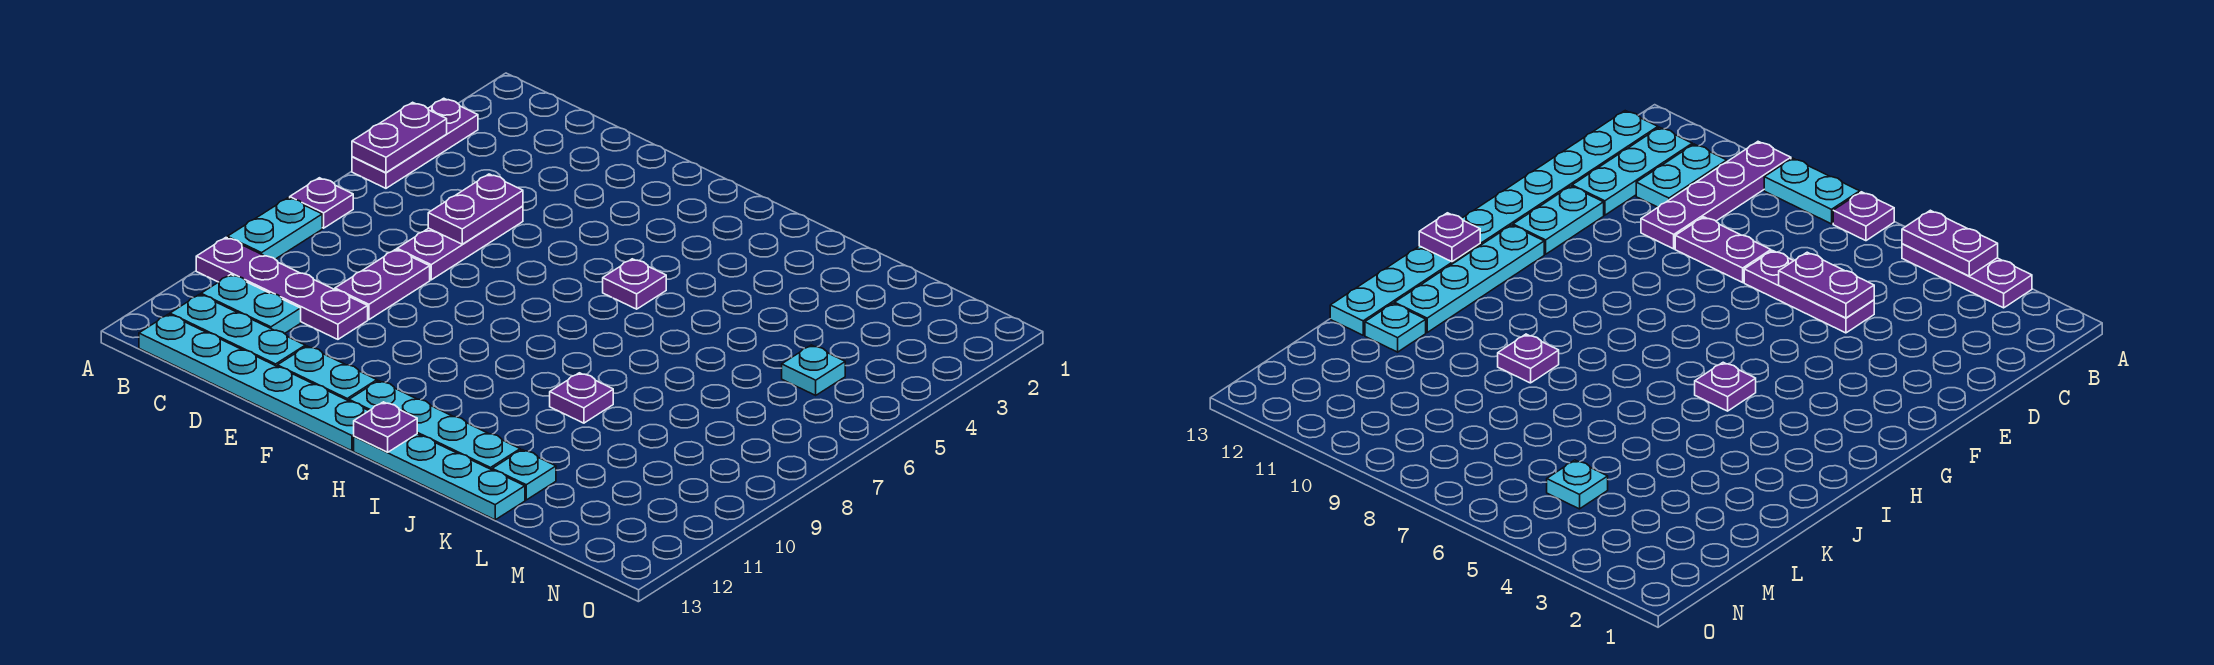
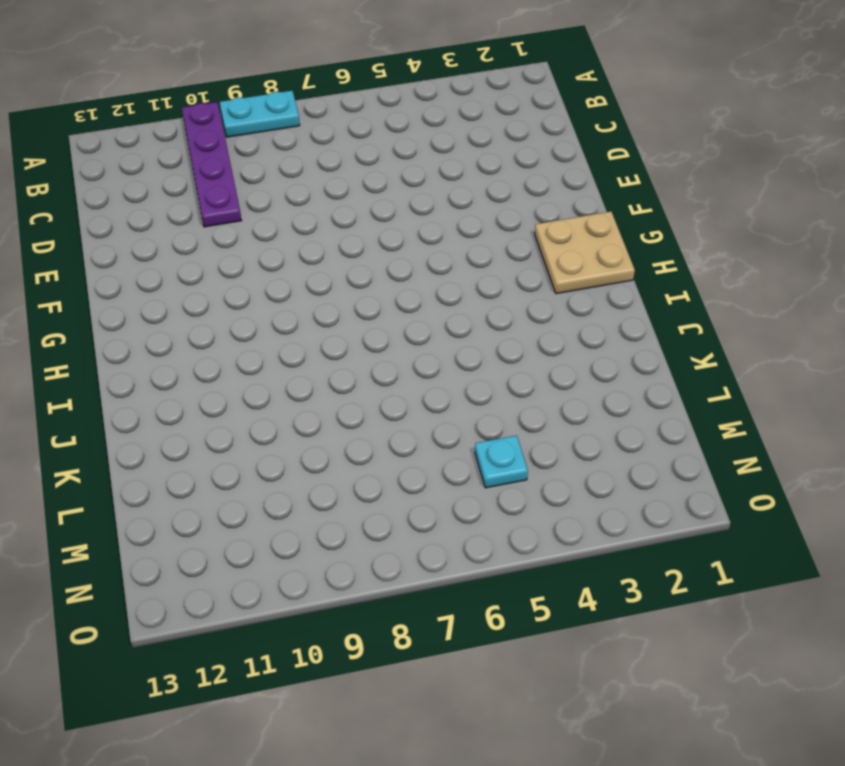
tan plate G1:H2 level 1 -> none
none -> purple plate A3:A5 level 1
none -> purple plate A7 level 1
none -> cyan plate B11:C11 level 1

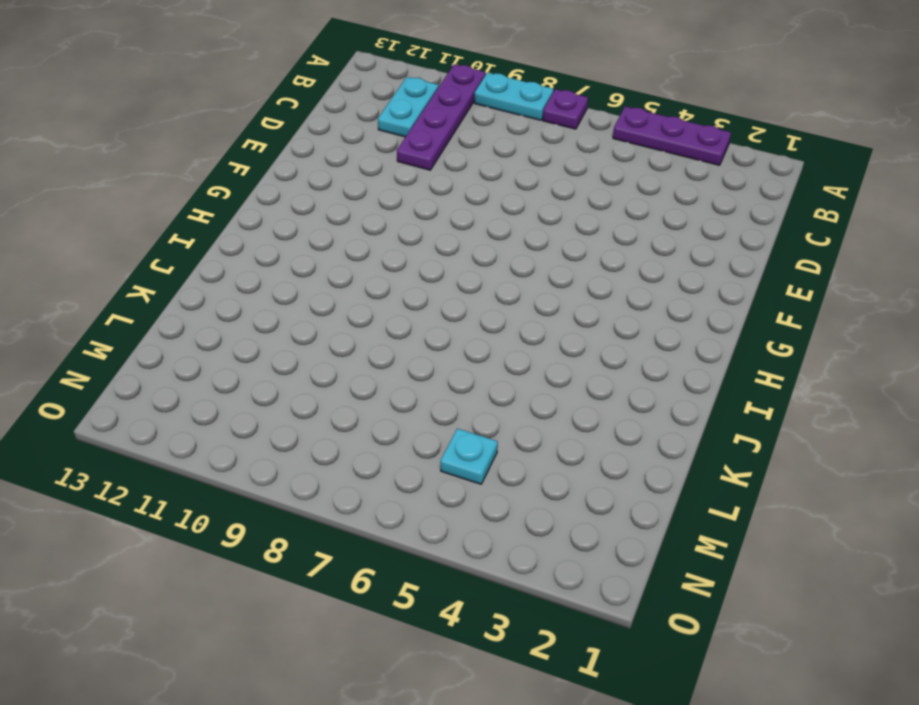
none -> cyan plate B12:D12 level 1
none -> cyan plate B13:G13 level 1
none -> purple plate D5:D7 level 1

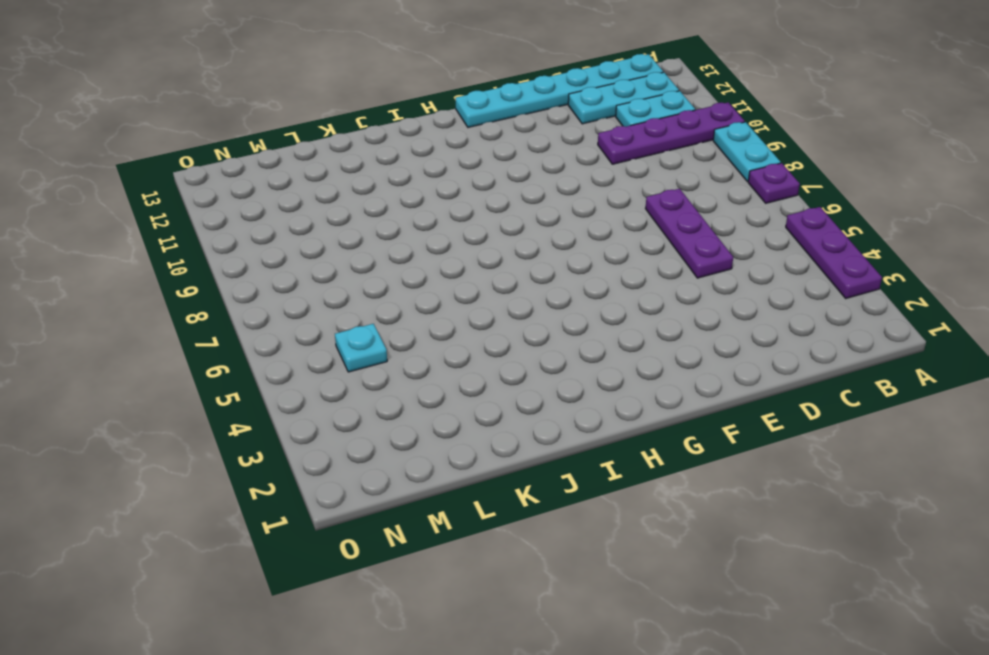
none -> purple plate D8:D9 level 1
none -> cyan plate E12:F12 level 1
none -> cyan plate G12:J12 level 1

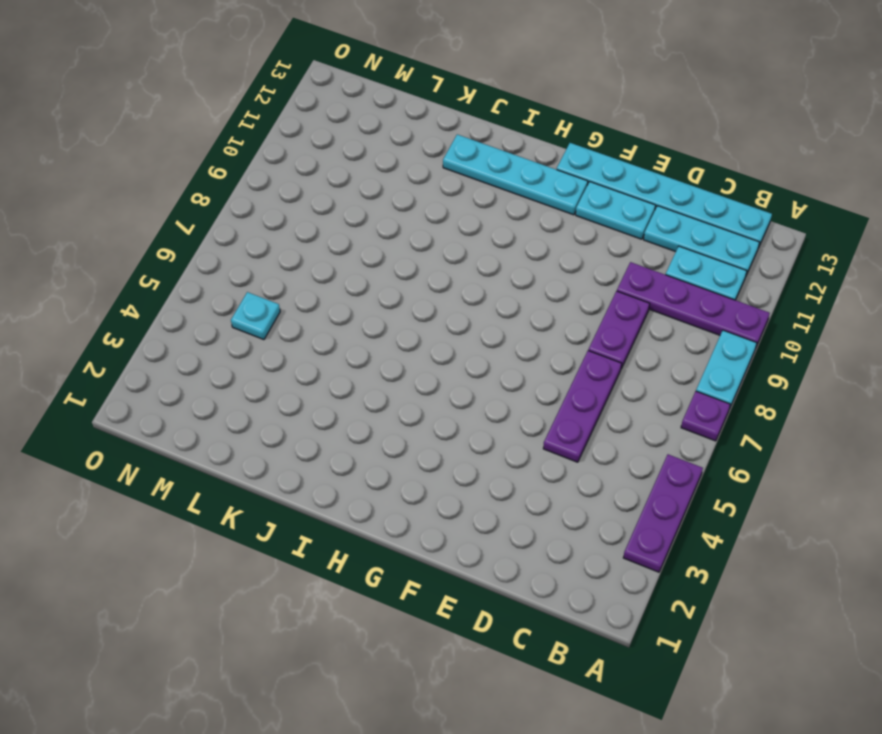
none -> purple plate H5 level 1
none -> cyan plate H13:K13 level 1
none -> purple plate J9 level 1

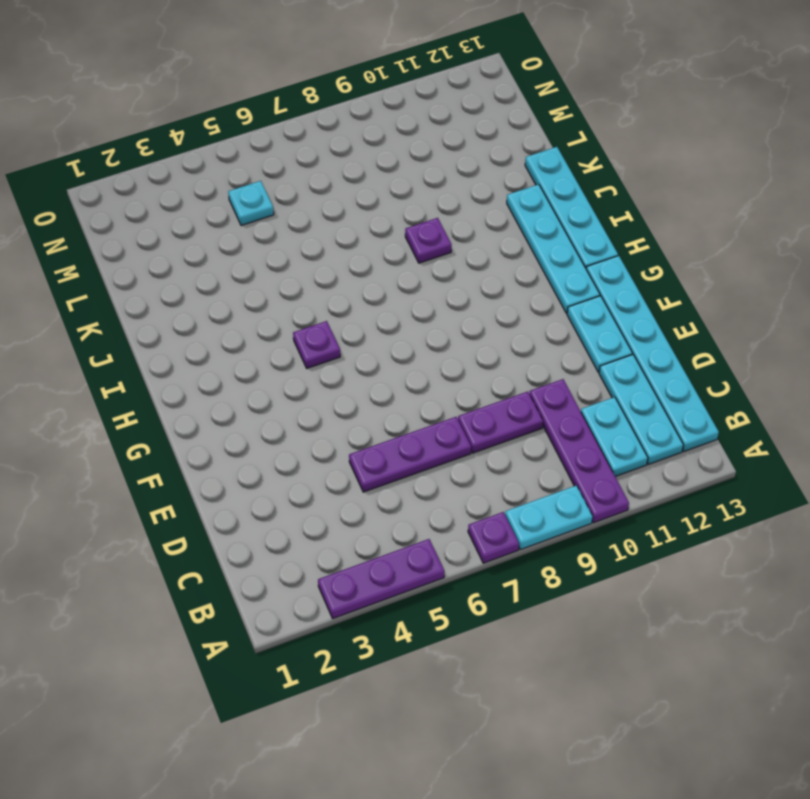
none -> cyan plate K12 level 1
none -> purple plate A4:A5 level 2
none -> purple plate D5:D6 level 2

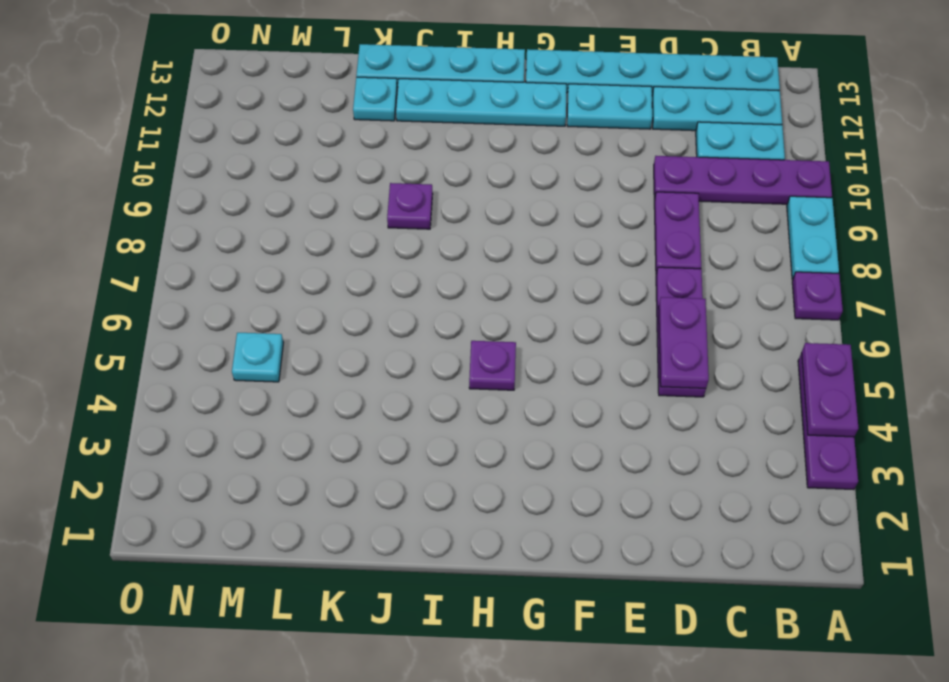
none -> purple plate H13 level 2

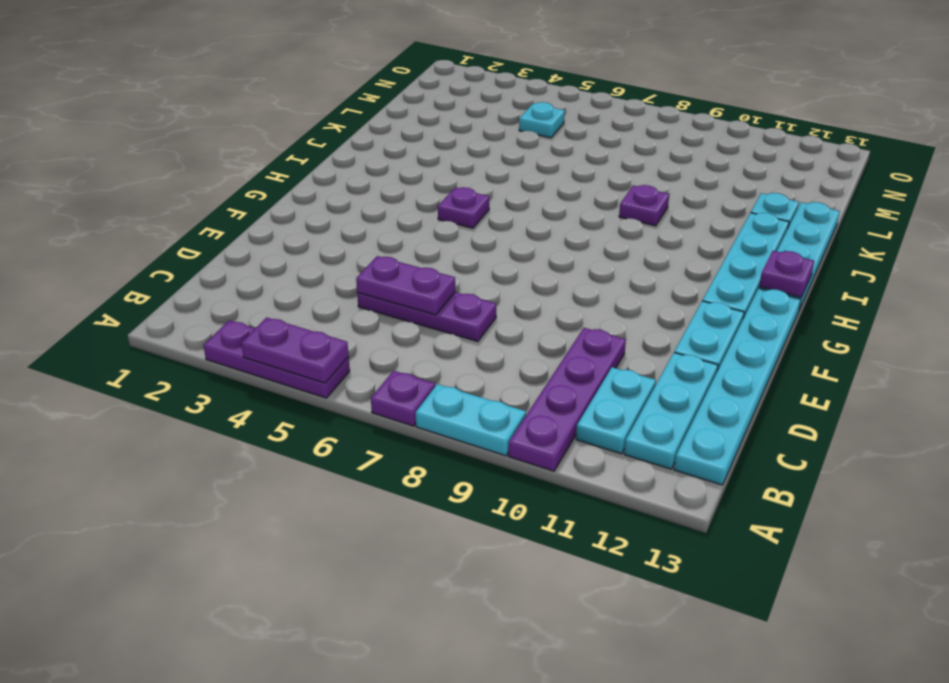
none -> purple plate D8:D9 level 1

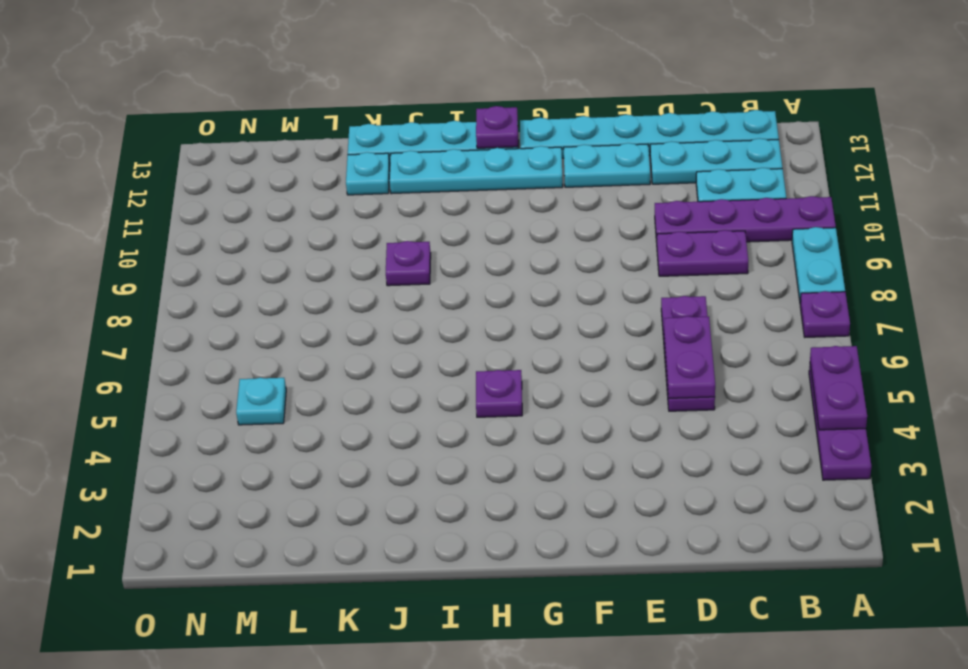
purple plate C9:D9 level 1 -> purple plate D8:D9 level 1

